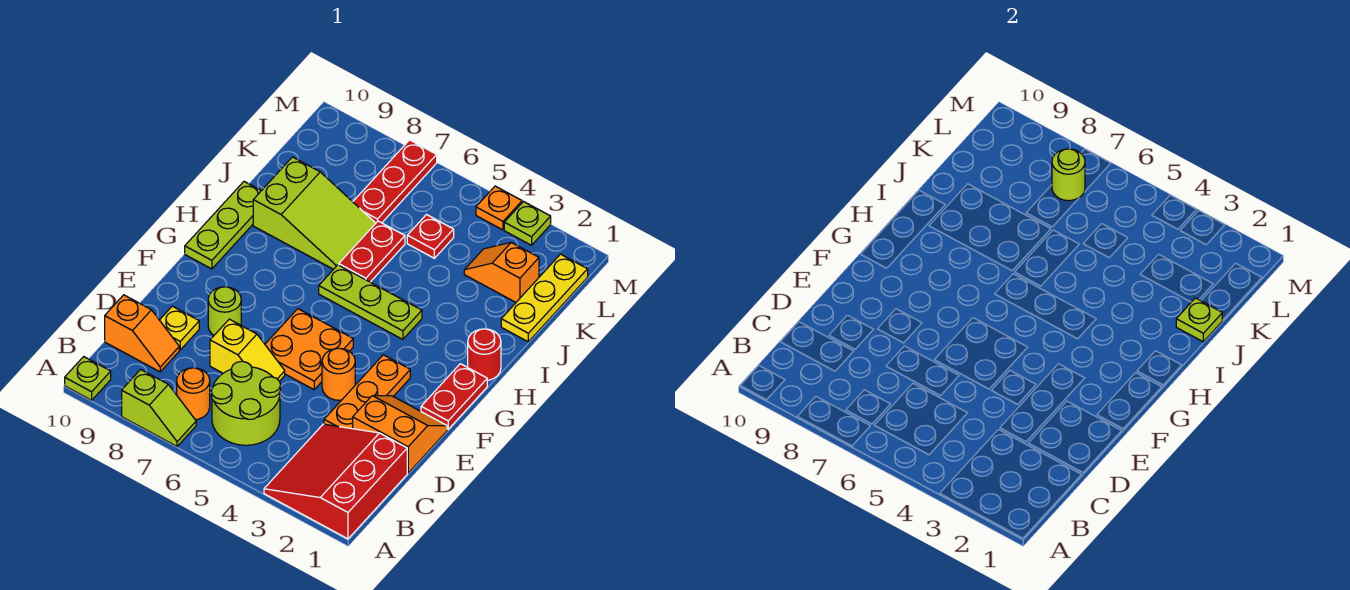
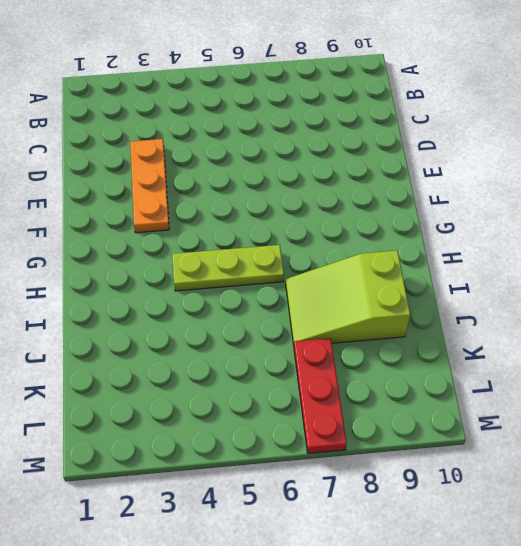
none -> red slope A1:C3 level 1 top 1
none -> lime slope A7:A8 level 1 top 8
none -> lime plate A10 level 1

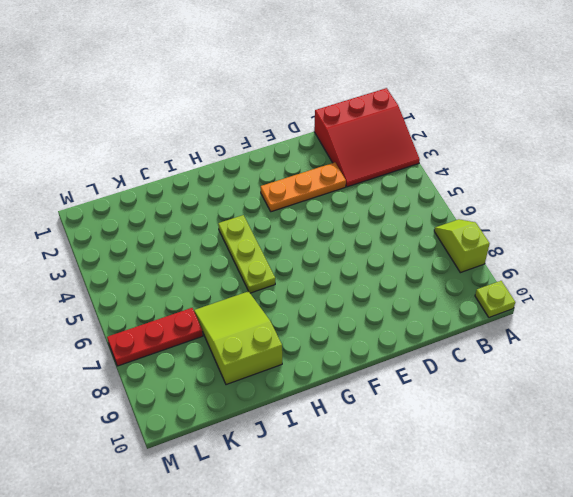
none -> lime round brick B5:C6 level 1
none -> orange round brick B7 level 1
none -> orange slope C9:C10 level 1 top 10

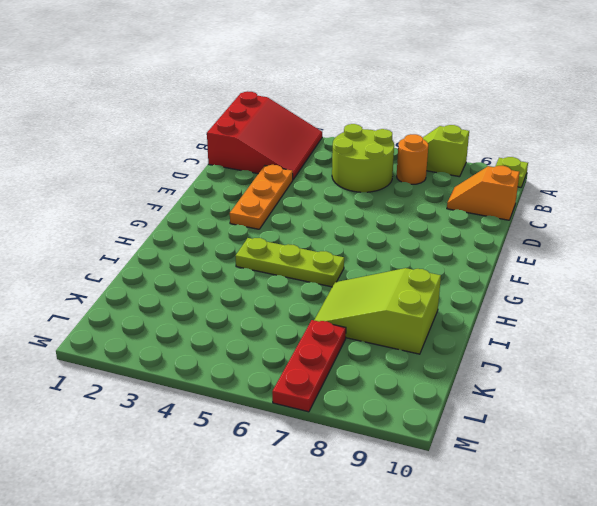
none -> orange slope D1:E2 level 1 top D
none -> yellow slope D6:D7 level 1 top 7
none -> yellow plate D9 level 1

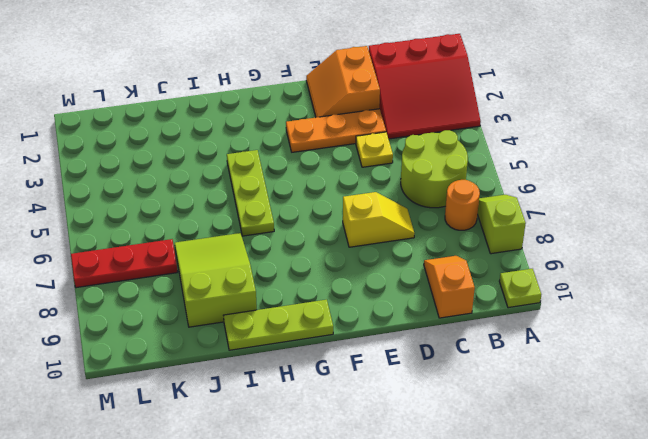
yellow plate D4 level 1 -> yellow plate D9 level 1
yellow slope D7:E7 level 1 top E -> yellow slope D6:D7 level 1 top 7
none -> orange round brick E4 level 1
none -> orange plate E5:F6 level 1
none -> lime round brick E8 level 1

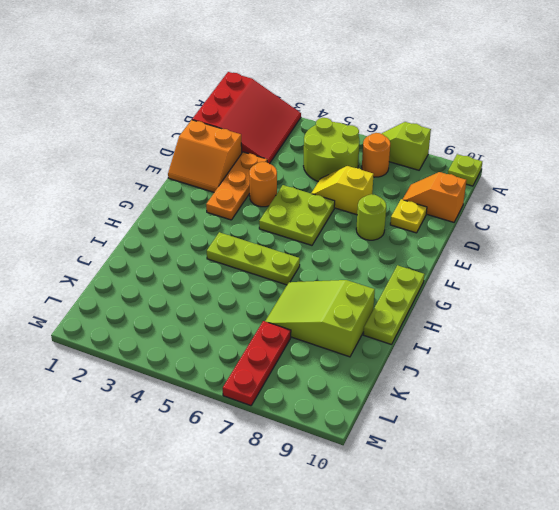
lime plate E5:F6 level 1 -> orange plate E5:F6 level 1
none -> red plate F1:G1 level 1
none -> red round brick H1 level 1
none -> red plate I6:J6 level 1

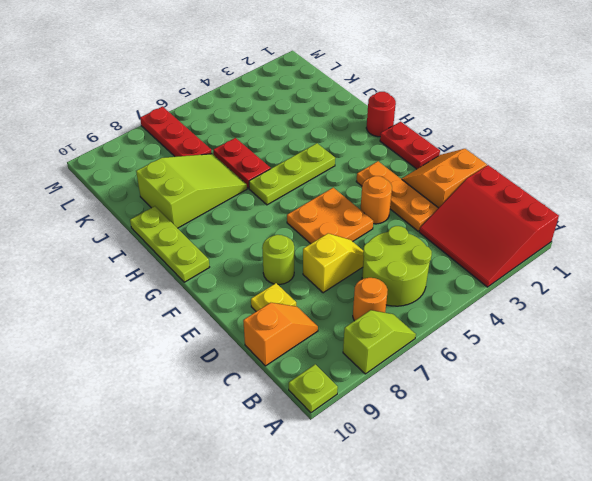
none -> yellow plate J1:L1 level 1
none -> orange slope K2:K3 level 1 top 2
none -> red plate K5 level 1

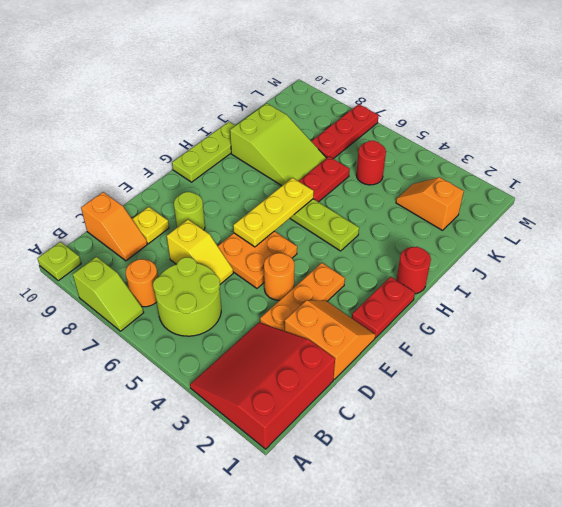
yellow plate F6:H6 level 2 -> yellow plate J1:L1 level 1
red round brick K5 level 1 -> red plate K5 level 1
none -> lime plate M3 level 1
none -> orange plate M4 level 1
none -> lime plate J1 level 2

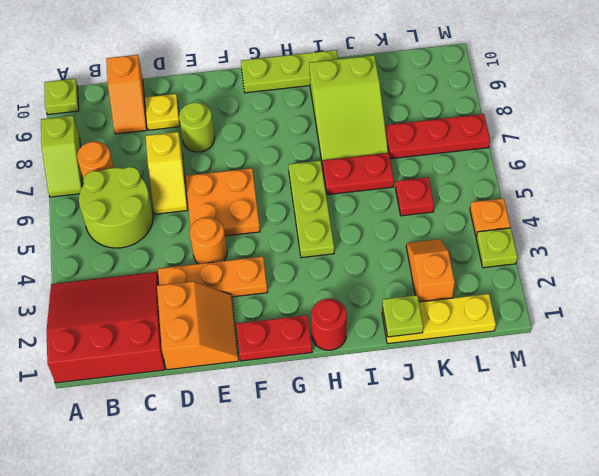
none -> lime round brick L7 level 2

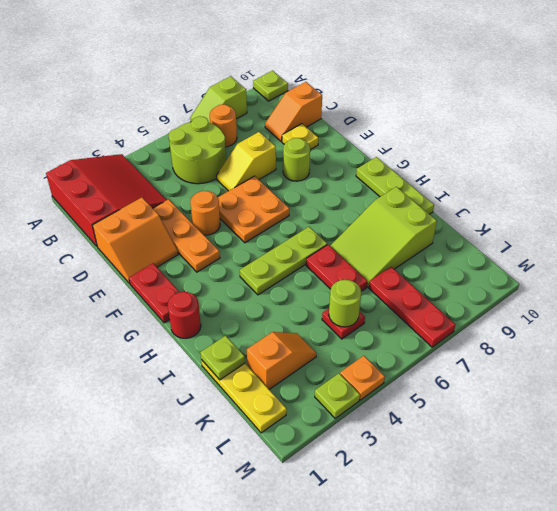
lime round brick K5 level 2 -> lime round brick L7 level 2

